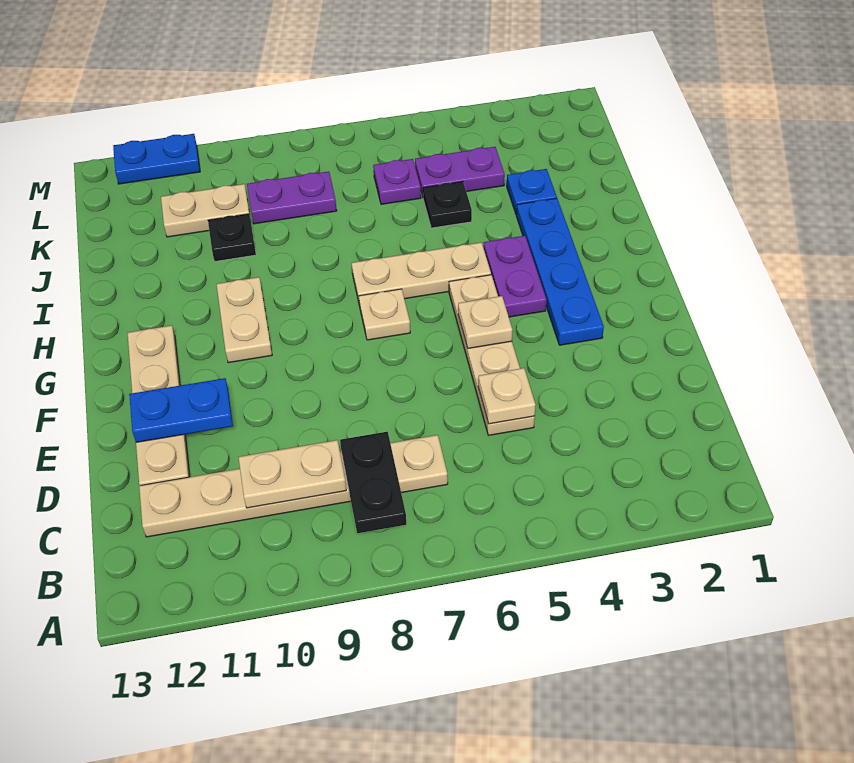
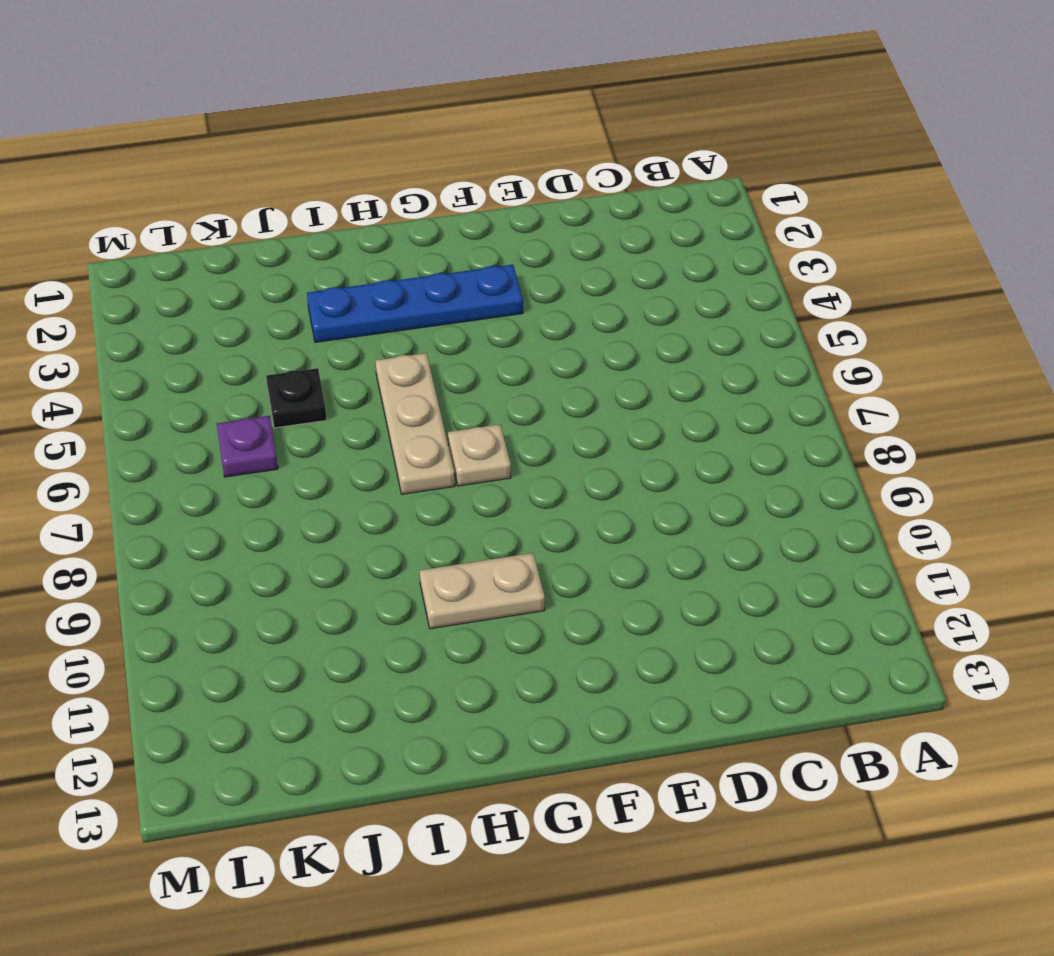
none -> tan plate C7:C12 level 1
none -> tan plate D5:G5 level 1
none -> tan plate D12:G12 level 1

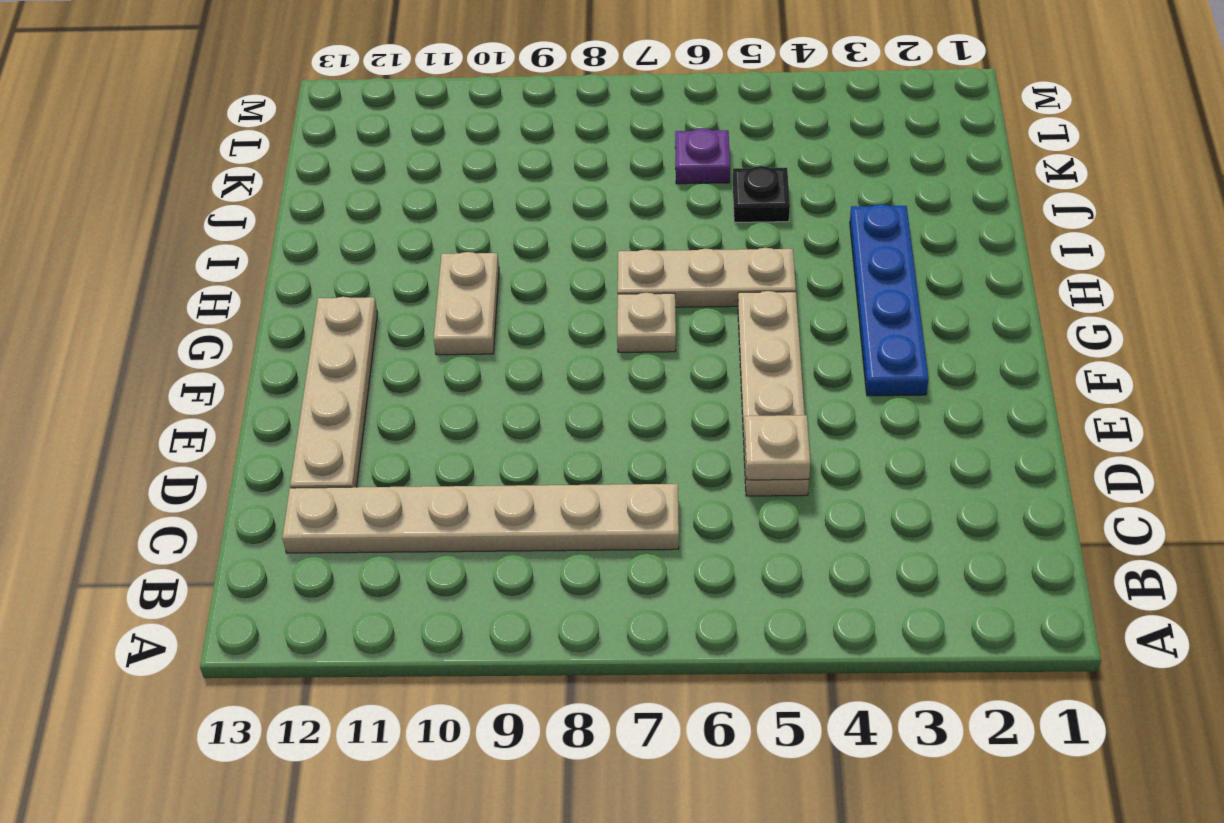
none -> purple plate G4:H4 level 1
none -> blue plate J3 level 1
none -> black plate J10 level 1

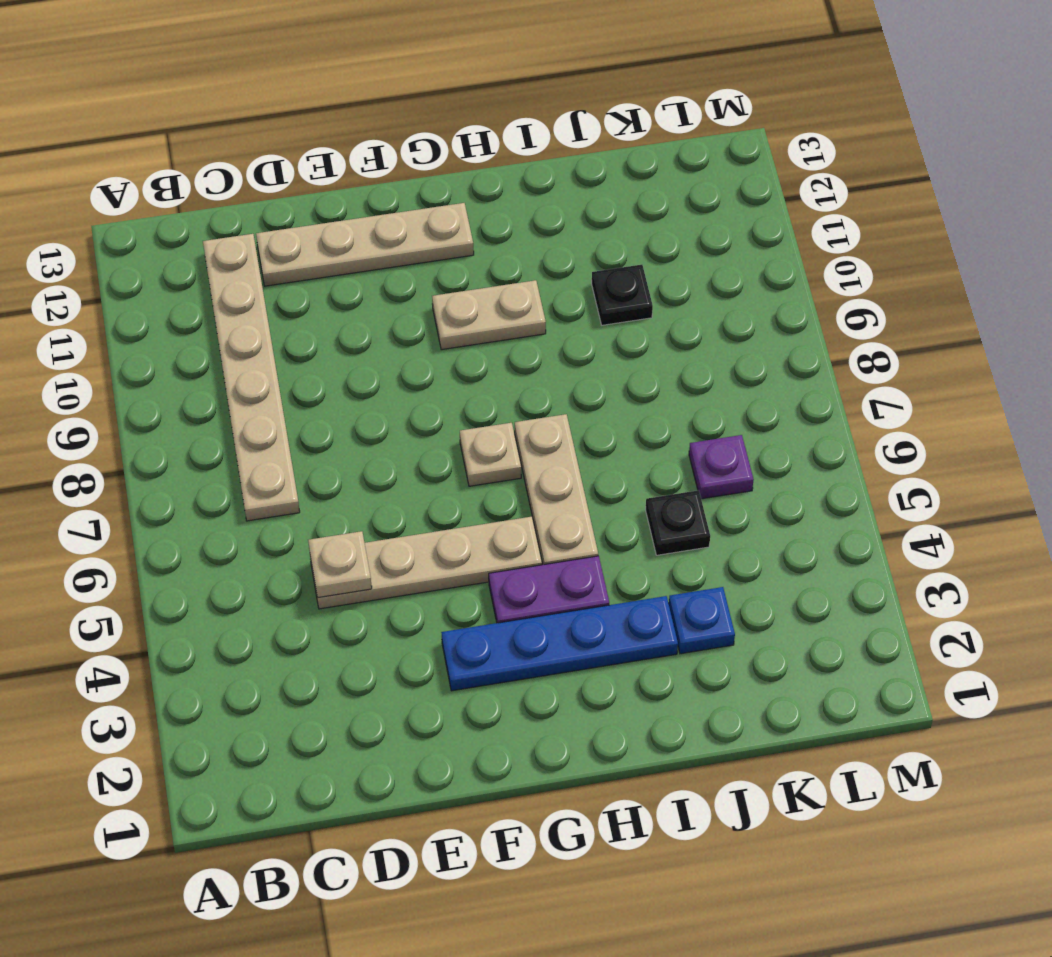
none -> purple plate K4:K5 level 1
none -> purple plate K8:K9 level 1
none -> tan plate K10:K11 level 1

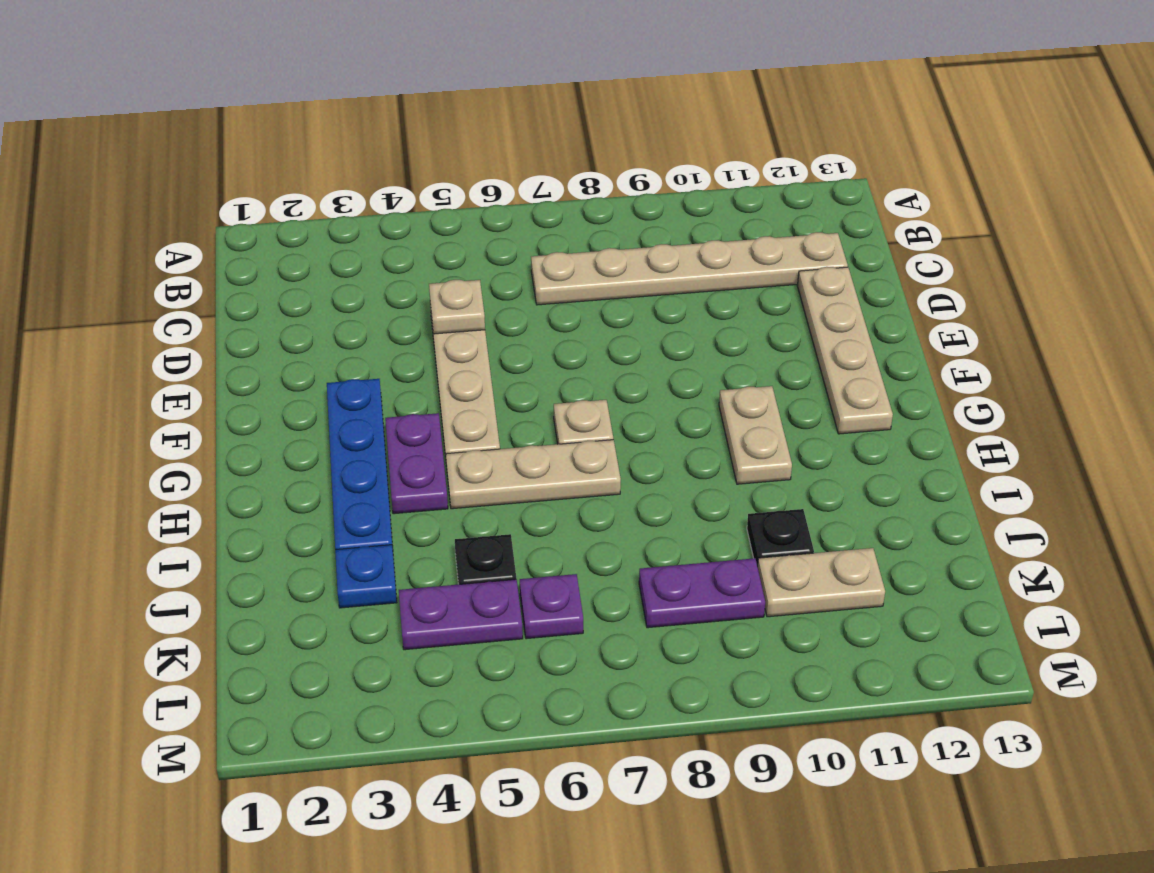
none -> blue plate M11:M12 level 1
none -> black plate B8:C8 level 2
none -> tan plate C9:C10 level 2

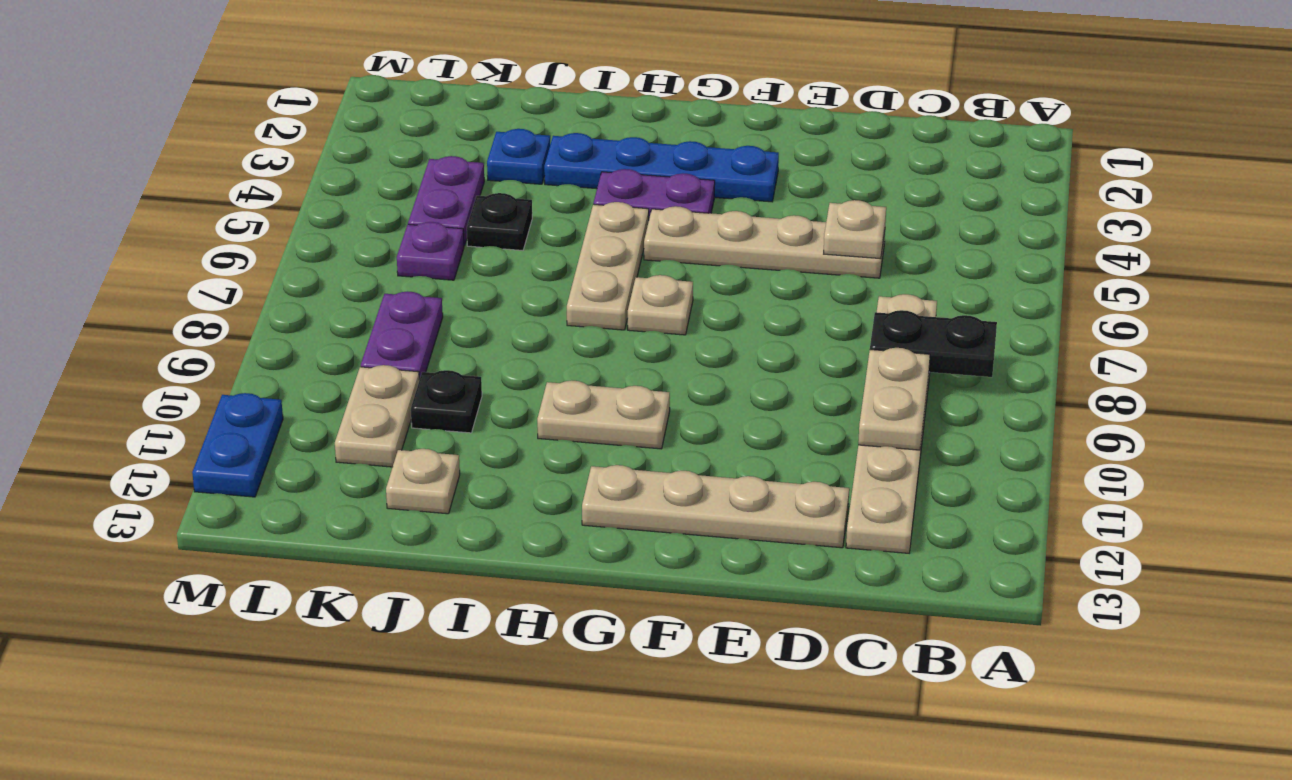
tan plate J12 level 1 -> tan plate F5 level 2
none -> blue plate E11:E12 level 2

